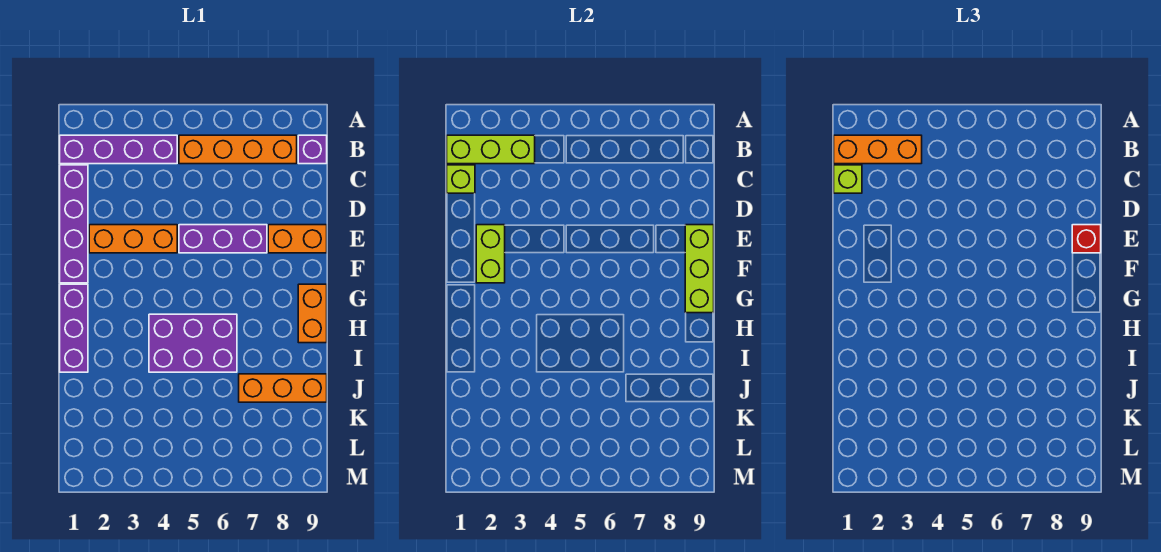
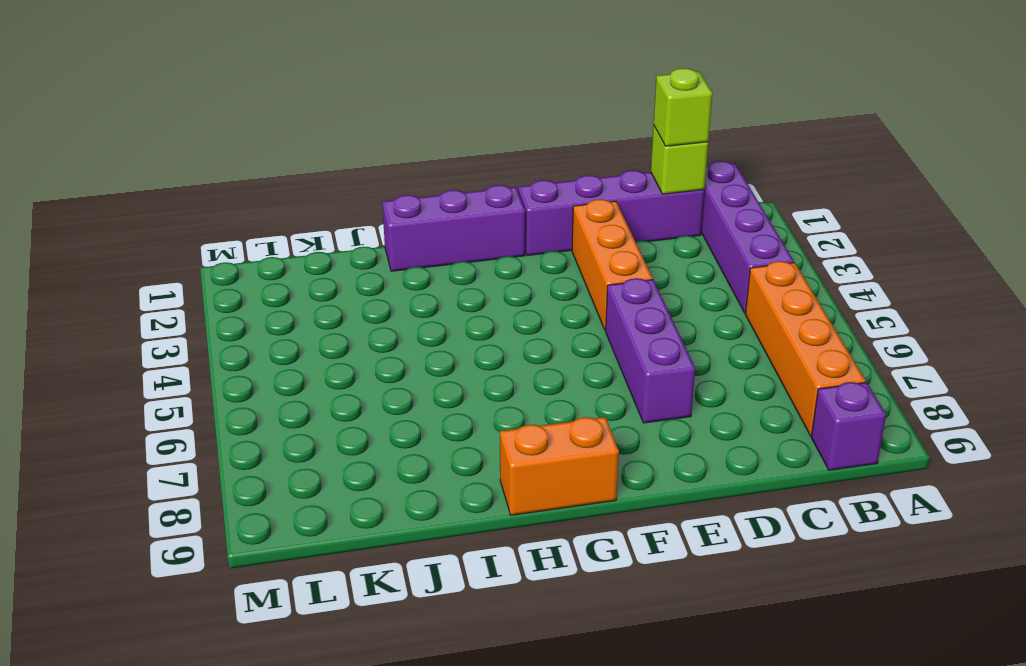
none -> orange brick E8:E9 level 1
none -> purple brick H4:I6 level 1
none -> orange brick J7:J9 level 1

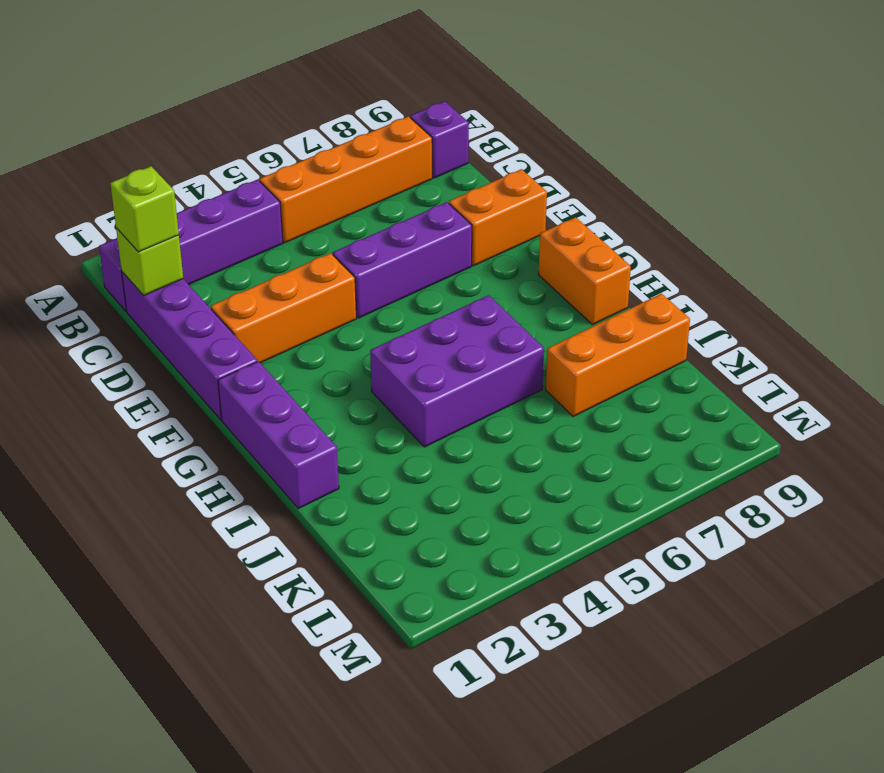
none -> lime brick B1:B3 level 2
none -> lime brick E2:F2 level 2
none -> lime brick E9:G9 level 2

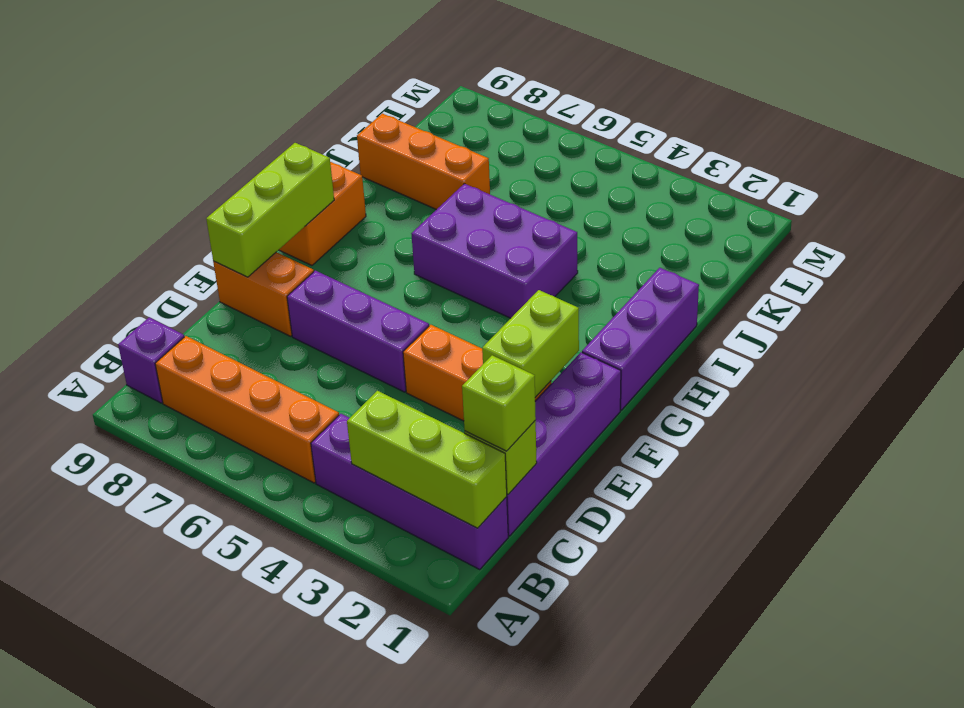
none -> orange brick B1:B3 level 3
none -> red brick E9 level 3

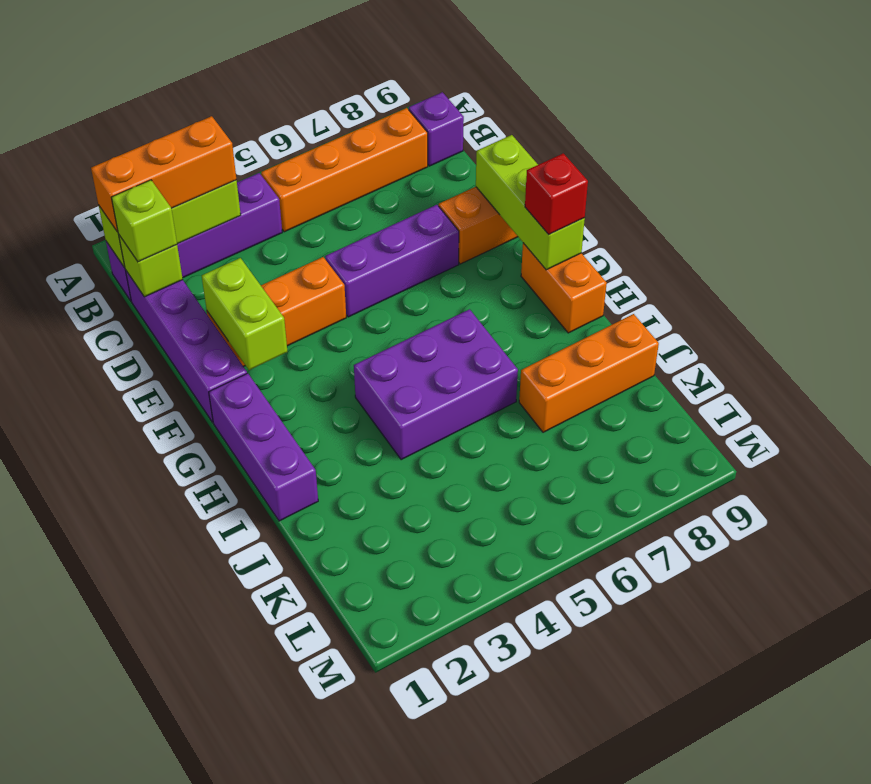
red brick G9 level 3 -> red brick E9 level 3

